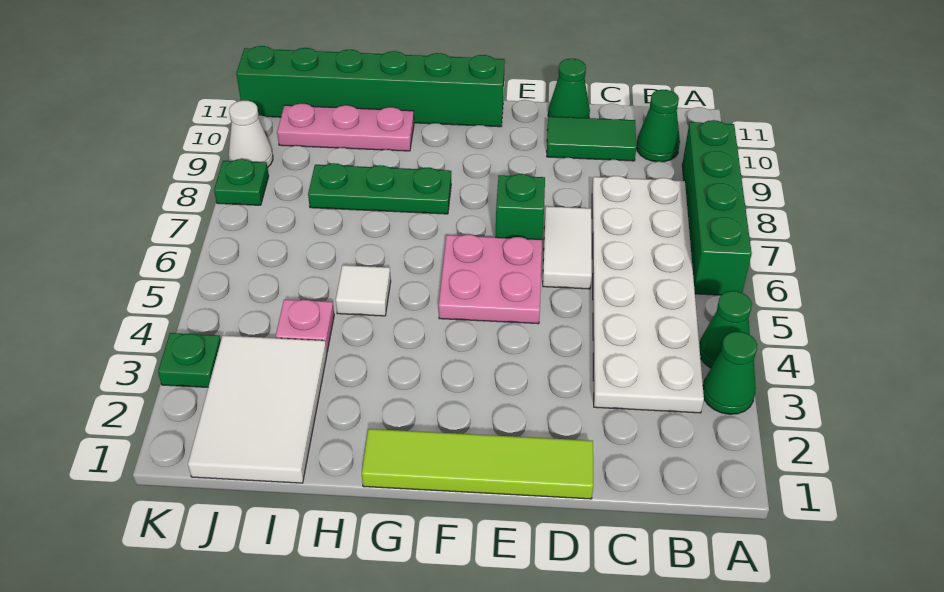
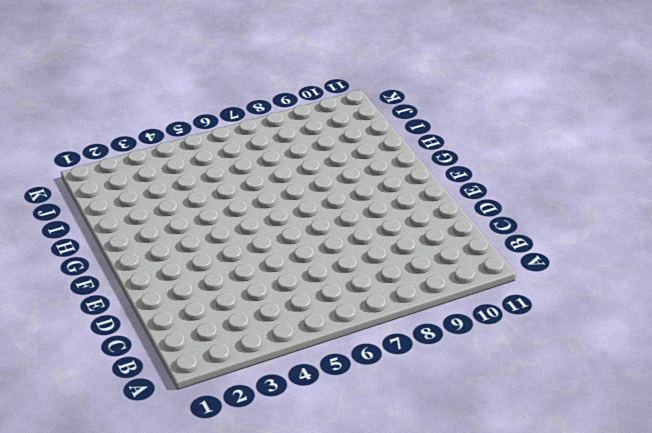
none -> green cone A3 level 1
none -> green cone A4 level 1
none -> green brick A6:A9 level 1

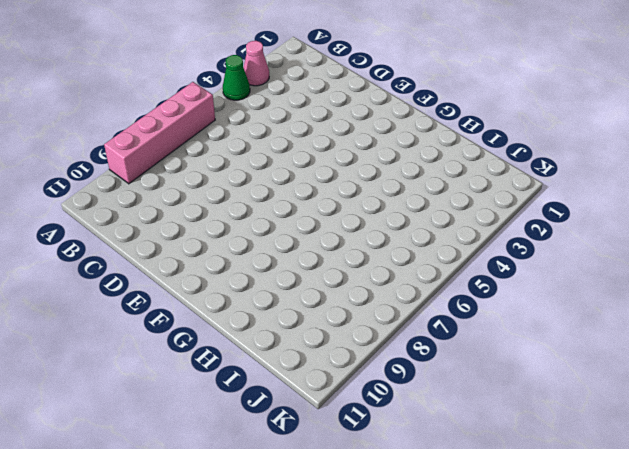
pink cone A3 level 1 -> green cone A3 level 1
pink brick A6:A9 level 1 -> green brick A6:A9 level 1
none -> white plate B3:C8 level 1
none -> green cone B10 level 1
none -> green tile C10:D10 level 1

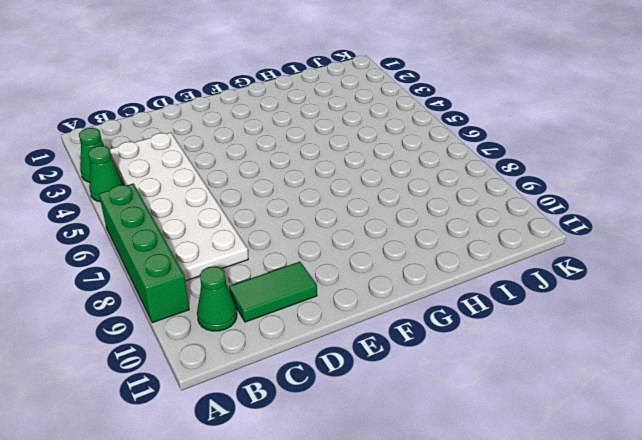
none -> lime tile D1:G1 level 1
none -> white tile D6:D7 level 1
none -> green cone D11 level 1

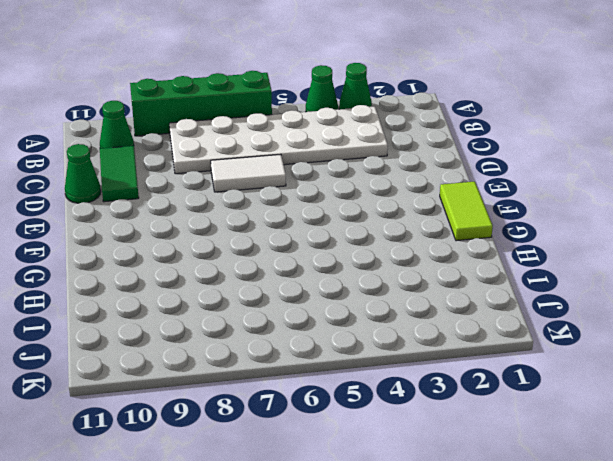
lime tile F1:G1 level 1 -> lime tile D1:G1 level 1
none -> pink plate E5:F6 level 1
none -> green brick E7 level 1
none -> green brick F11:K11 level 1

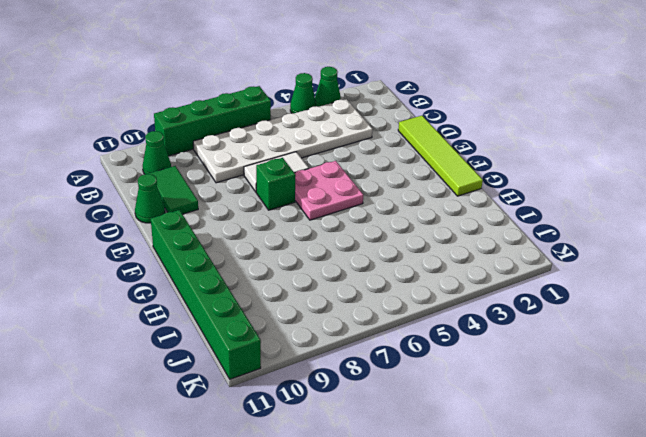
none -> green plate G8:I8 level 1
none -> white tile H5 level 1
none -> pink plate H10:J10 level 1

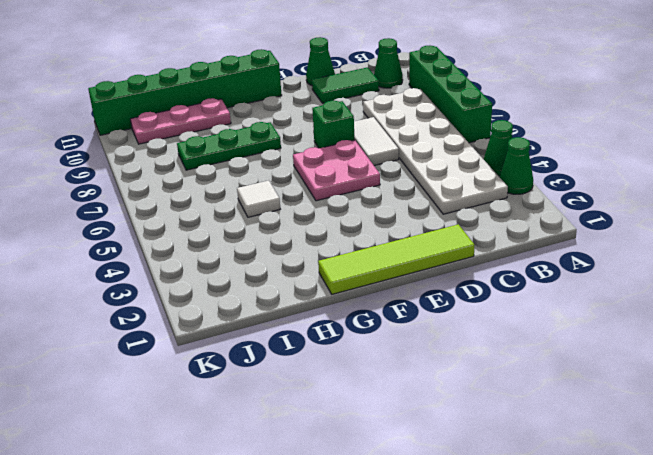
none -> white tile I1:J3 level 1
none -> pink plate I4 level 1
none -> green plate K3 level 1

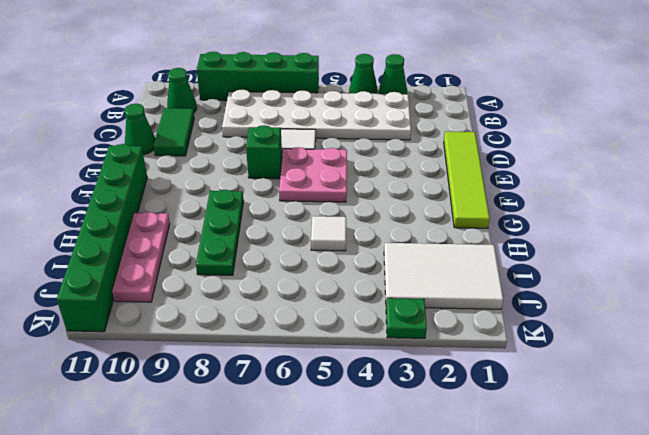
none -> pink plate I4 level 1
none -> green plate K8 level 1
none -> white cone K9 level 1

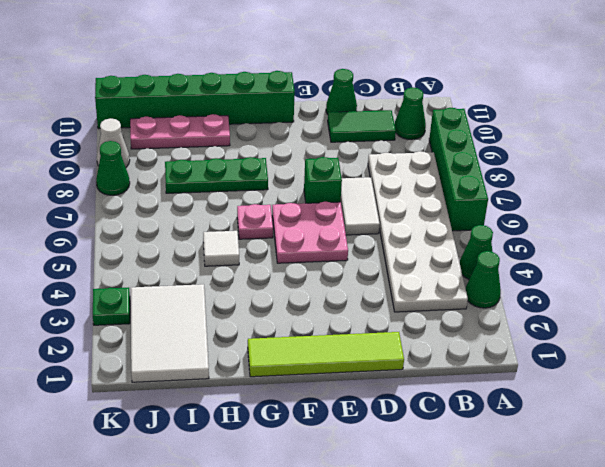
pink plate G6 level 1 -> pink plate I4 level 1
green cone K8 level 1 -> green plate K8 level 1

